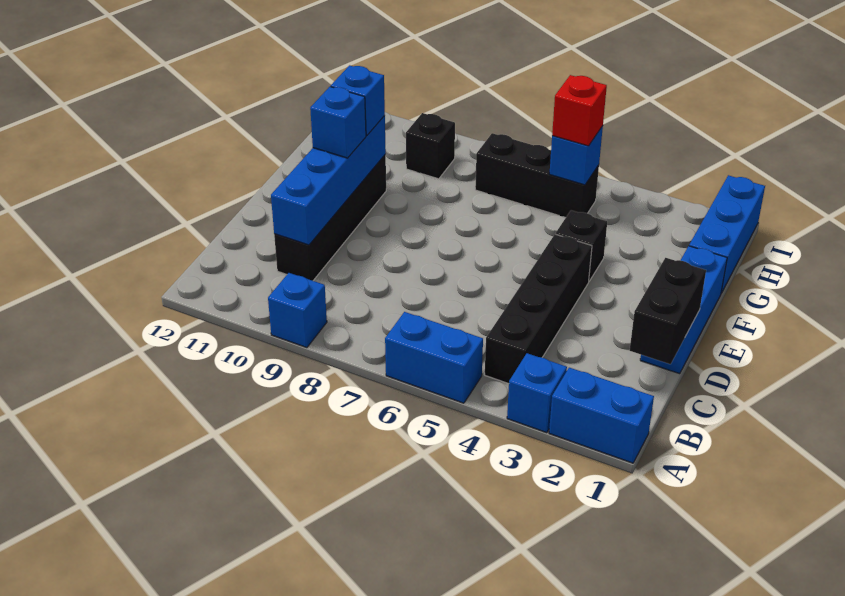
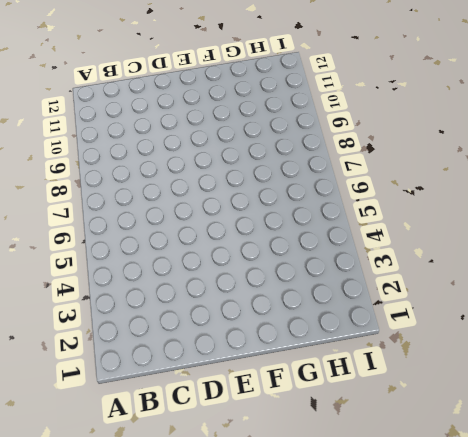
none -> blue brick A1:A2 level 1
none -> blue brick A3 level 1
none -> blue brick A5:A6 level 1

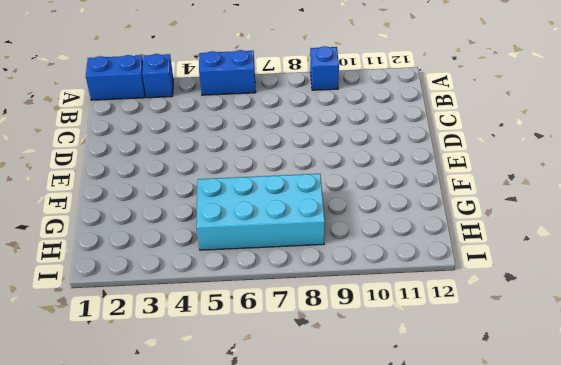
cyan brick G5:H8 level 1 -> black brick H5:H7 level 1
none -> black brick B4:E4 level 1
none -> black brick C10:F10 level 1
none -> blue brick D1:F1 level 1

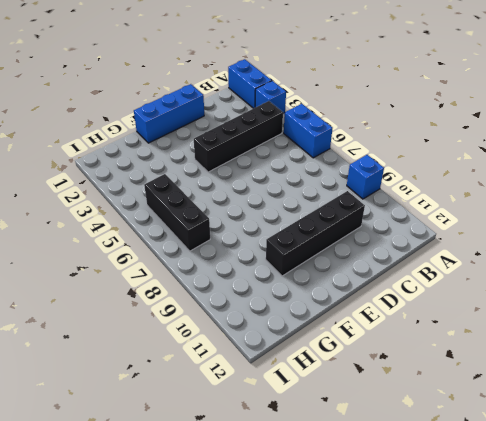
none -> black brick F4 level 1
none -> blue brick G1:I1 level 1
none -> black brick H9 level 1

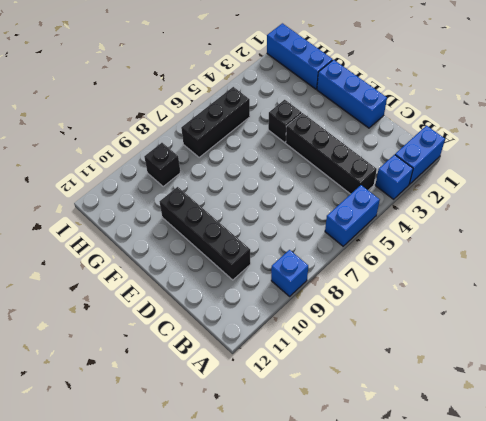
none -> black brick C1:D1 level 2
none -> blue brick C10:F10 level 2
none -> blue brick H5 level 2

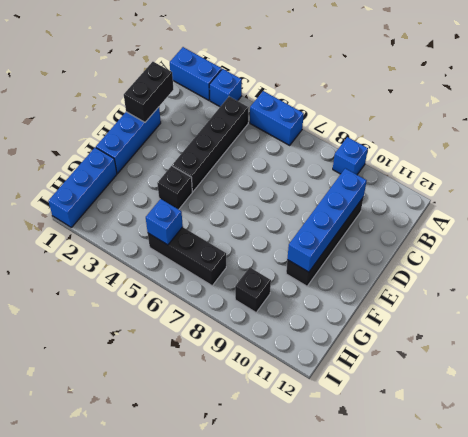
none -> blue brick E10 level 3
none -> blue brick F10 level 3
none -> red brick H5 level 3

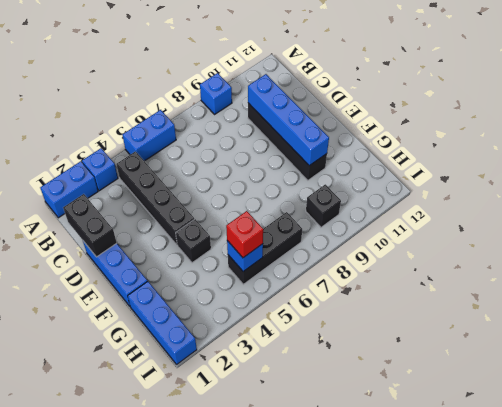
none -> blue brick E10 level 3
none -> blue brick F10 level 3

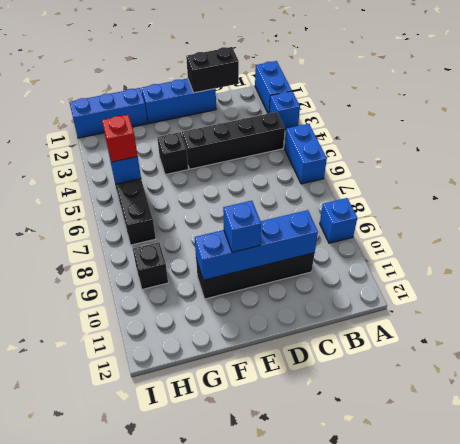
none -> blue brick F10 level 3

